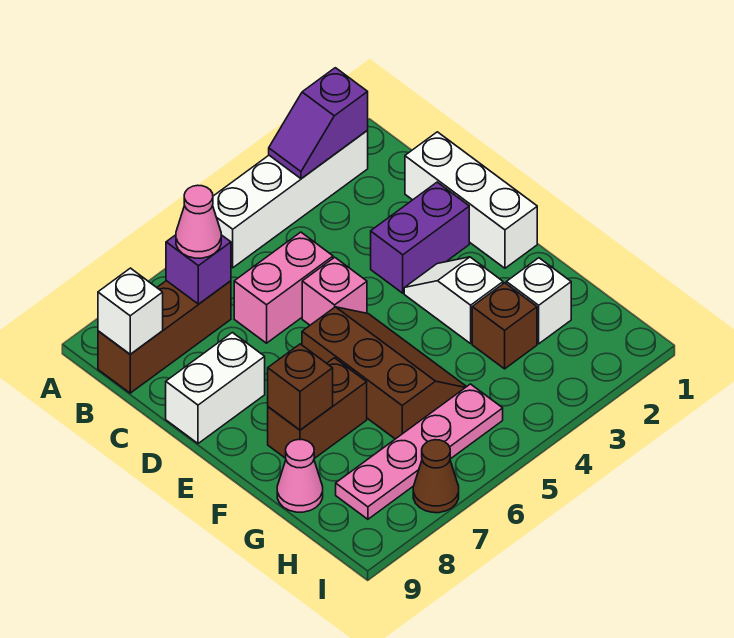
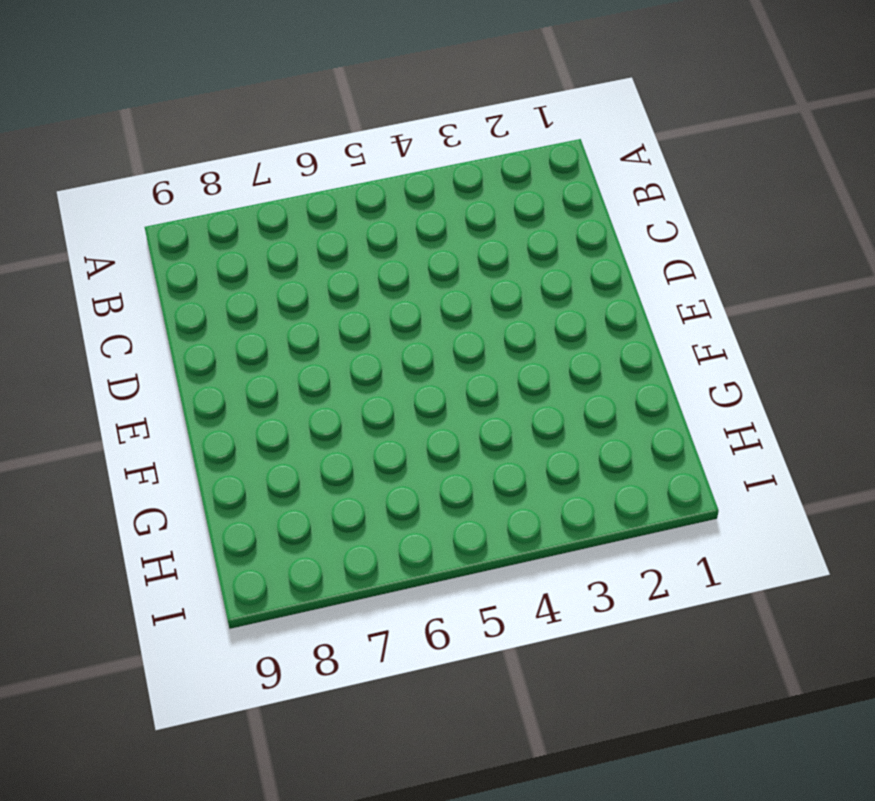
none -> white brick A2:A5 level 1
none -> brown brick B7:B9 level 1
none -> white brick C1:E1 level 1

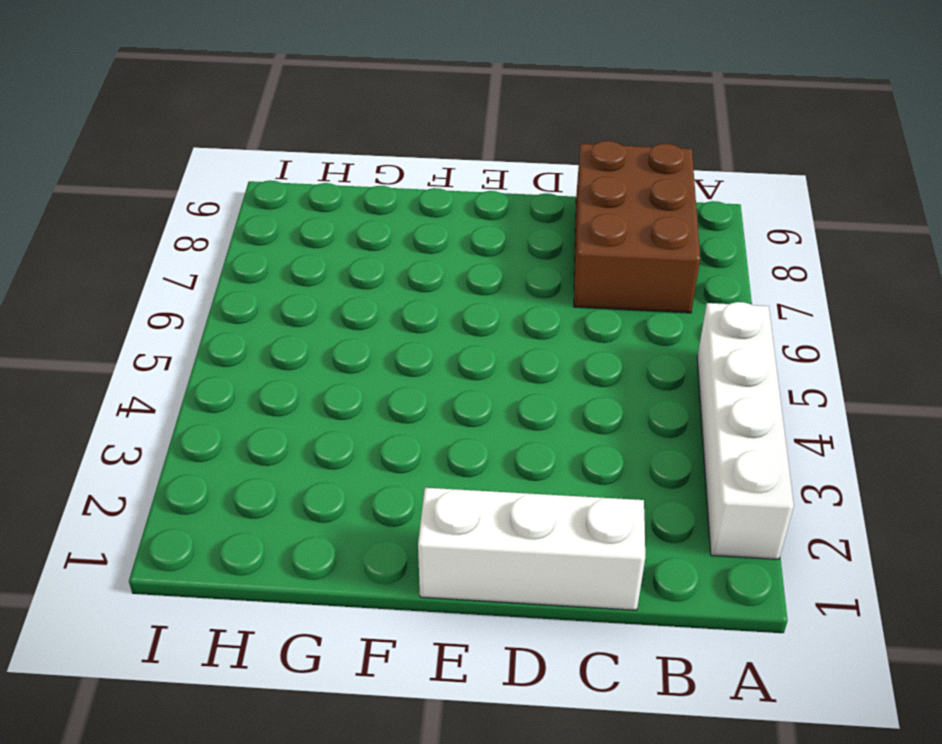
brown brick B7:C9 level 1 -> brown brick B7:B9 level 1
none -> pink brick C5:C6 level 1
none -> purple brick D2:D3 level 1
none -> pink brick D5 level 1

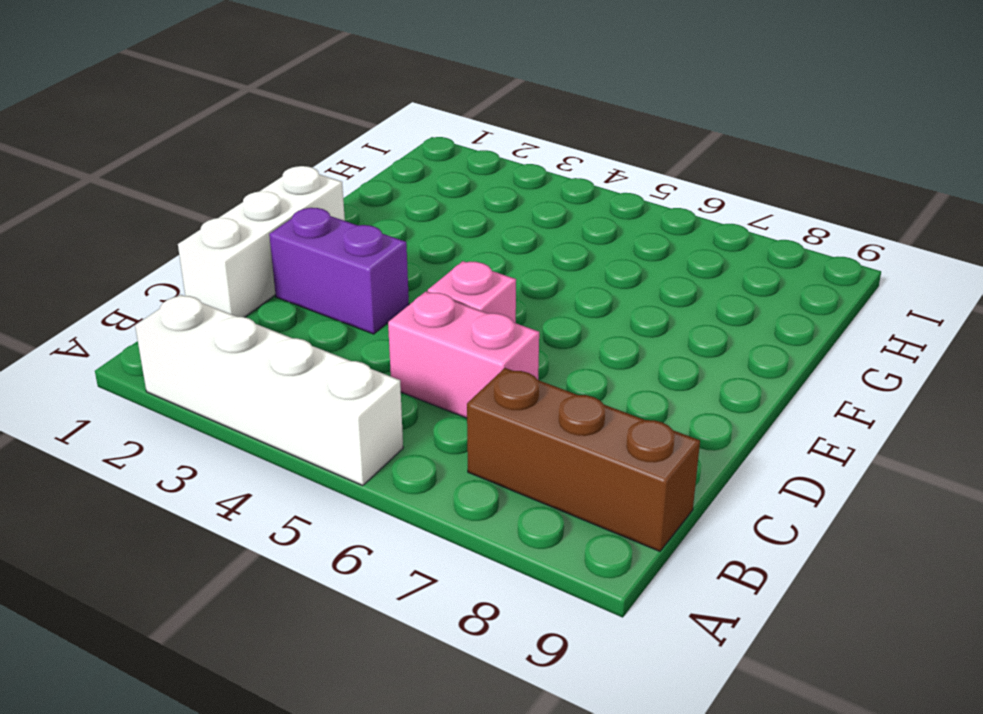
none -> white brick D8:D9 level 1
none -> white slope E3:F3 level 1 top F
none -> brown slope E5:G6 level 1 top 6

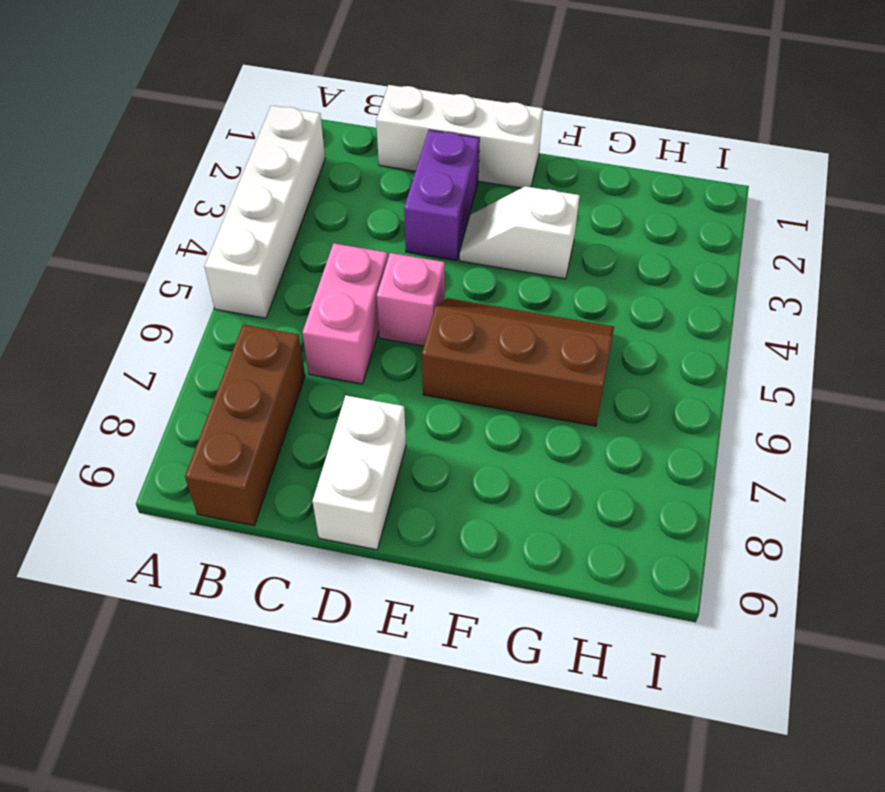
none -> brown brick F7:F8 level 1
none -> white brick G2 level 1
none -> brown brick G3 level 1

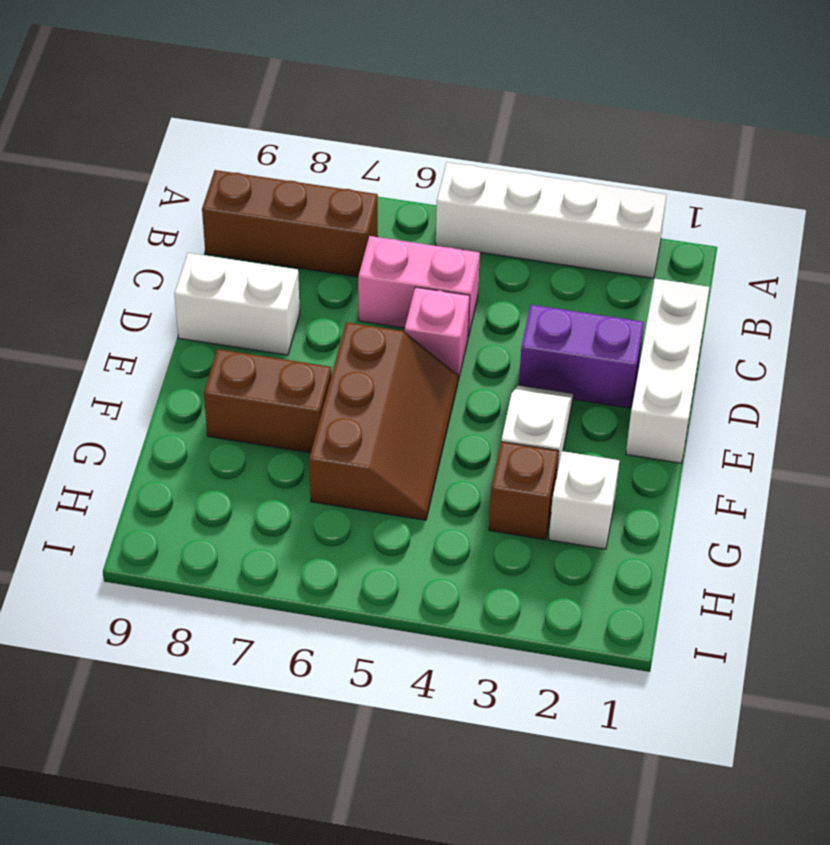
none -> pink cone G9 level 1
none -> pink plate H5:H8 level 1
none -> brown cone I7 level 1

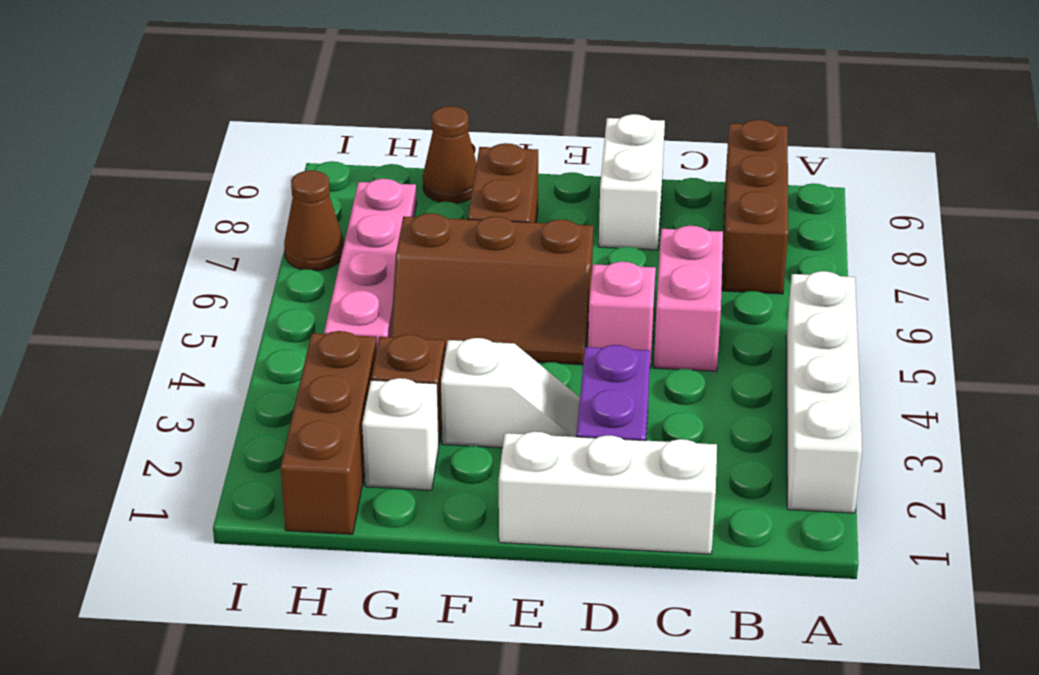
brown cone G9 level 1 -> pink cone G9 level 1
brown brick H1:H3 level 1 -> none
none -> purple slope A2:A3 level 2 top 2
none -> purple brick B7 level 2
none -> white brick B9 level 2

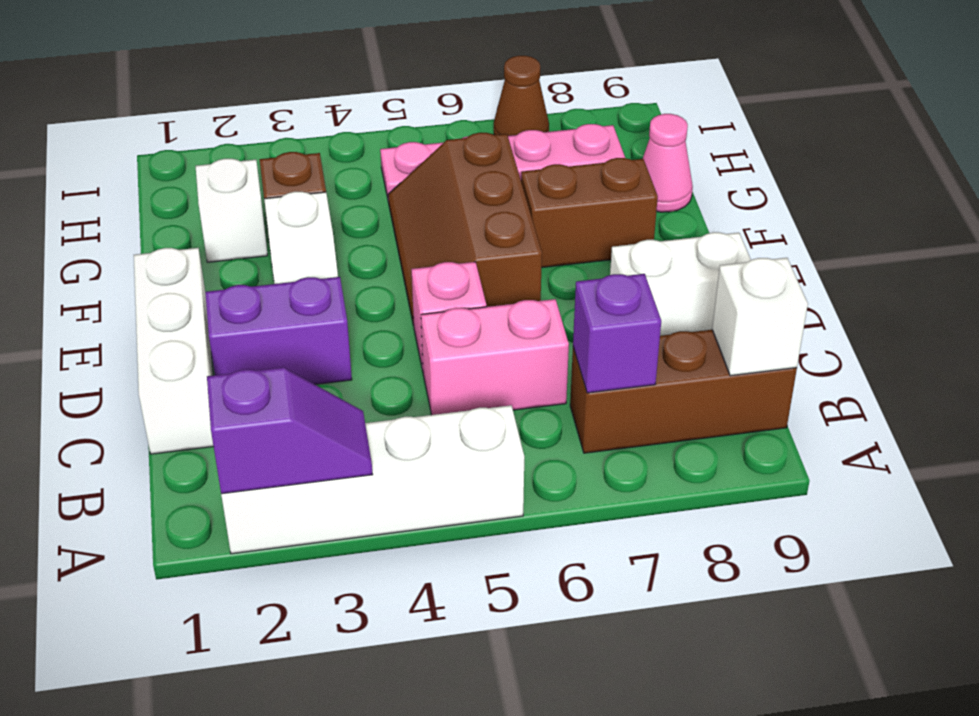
none -> brown brick F8 level 2
none -> pink cone B7 level 3

